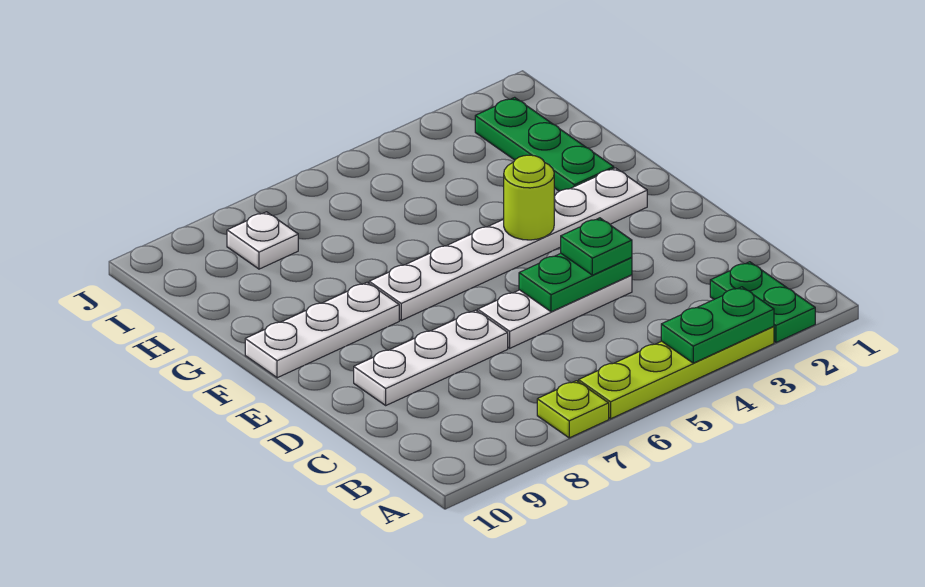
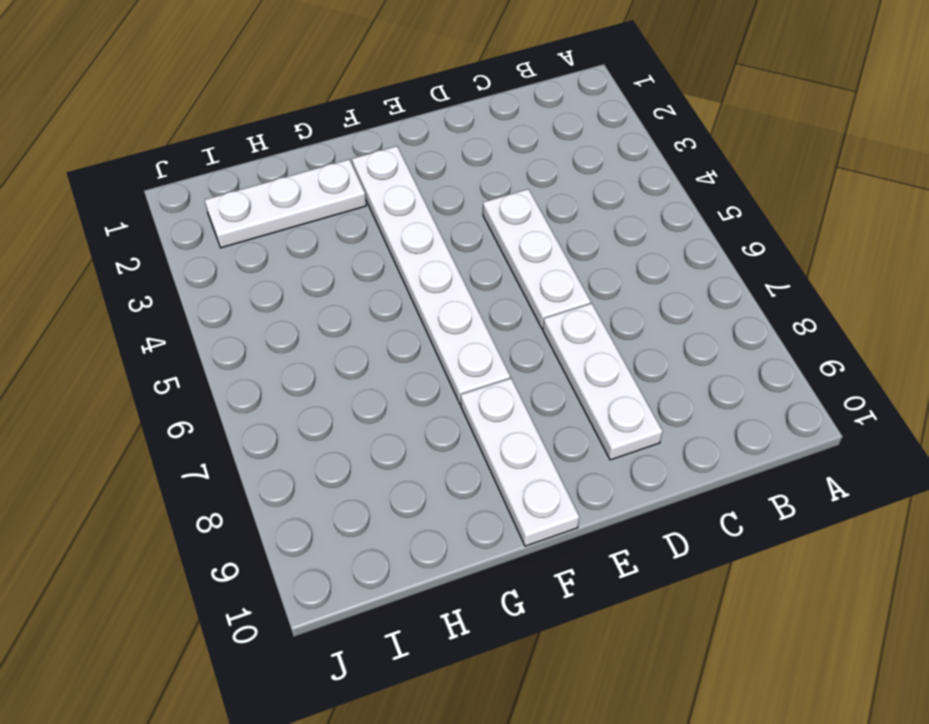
white plate G2:I2 level 1 -> green plate G2:I2 level 1
none -> green plate A2:B2 level 1
none -> lime plate A3:A6 level 1
none -> lime plate A7 level 1

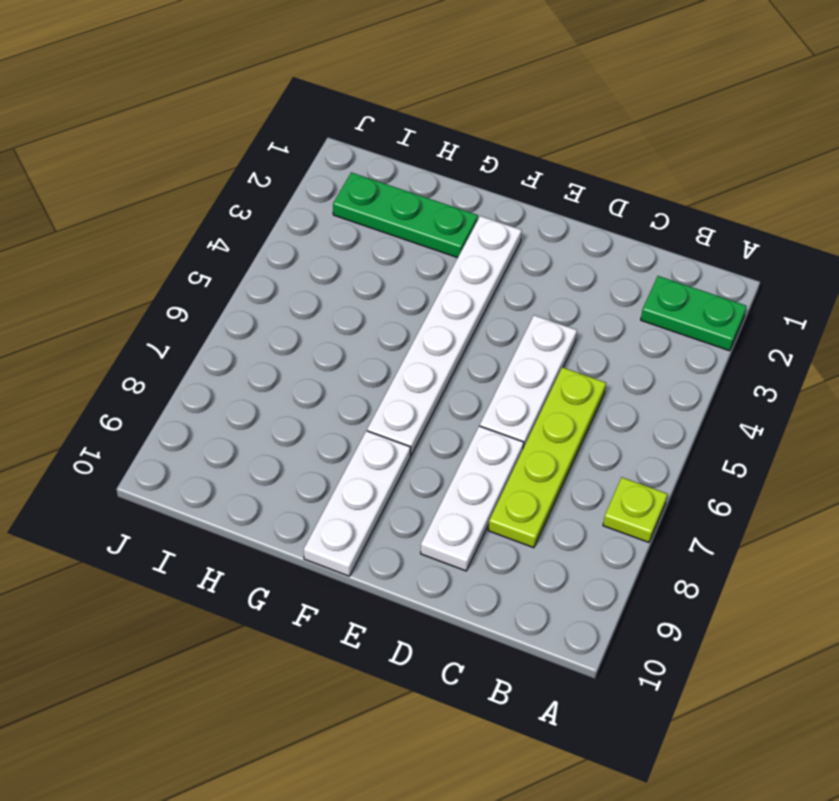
lime plate C5:C8 level 1 -> lime plate A3:A6 level 1
none -> white plate I8 level 1
none -> green plate A3:A4 level 2
none -> green plate D4:D5 level 2

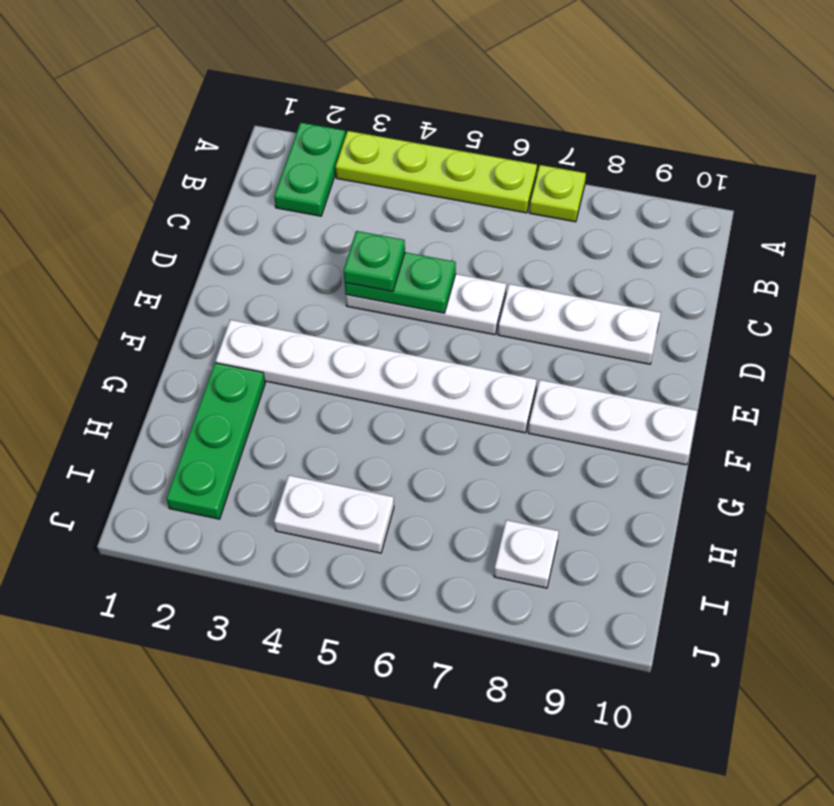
white plate I4:I5 level 1 -> none
none -> green plate A3:A4 level 2
none -> lime round brick F4 level 2

